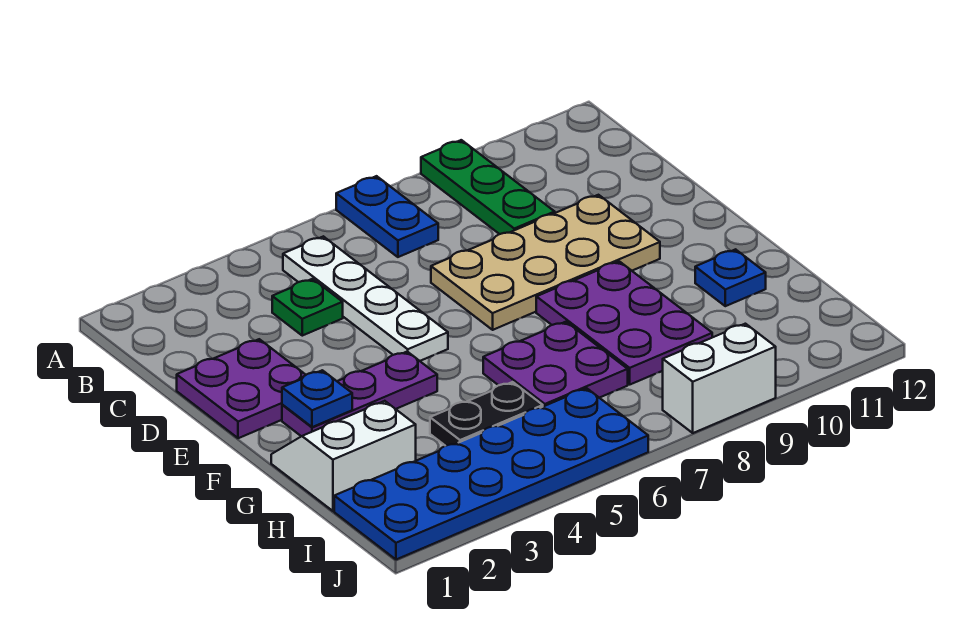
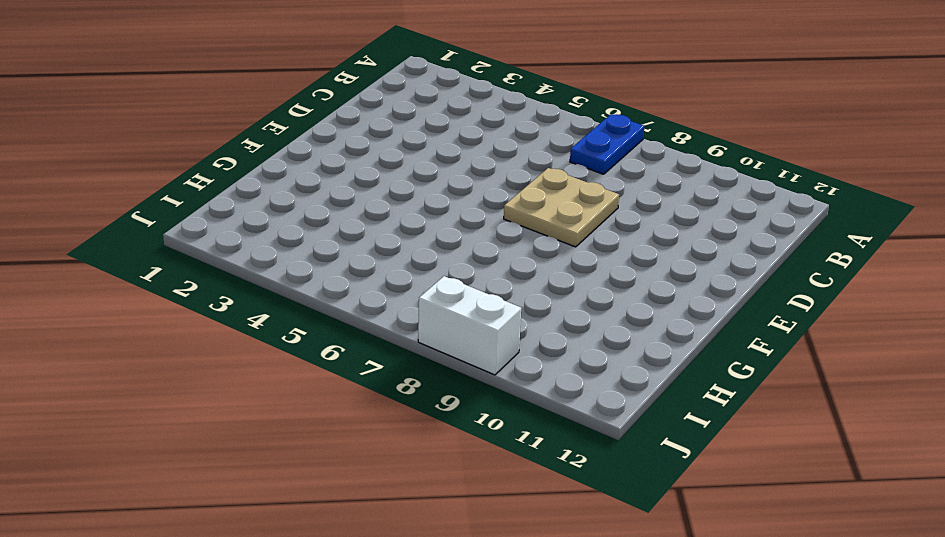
tan plate D7:E8 level 1 -> tan plate D7:E10 level 1
none -> green plate A9:C9 level 1
none -> white plate B5:E5 level 1
none -> green plate C4 level 1

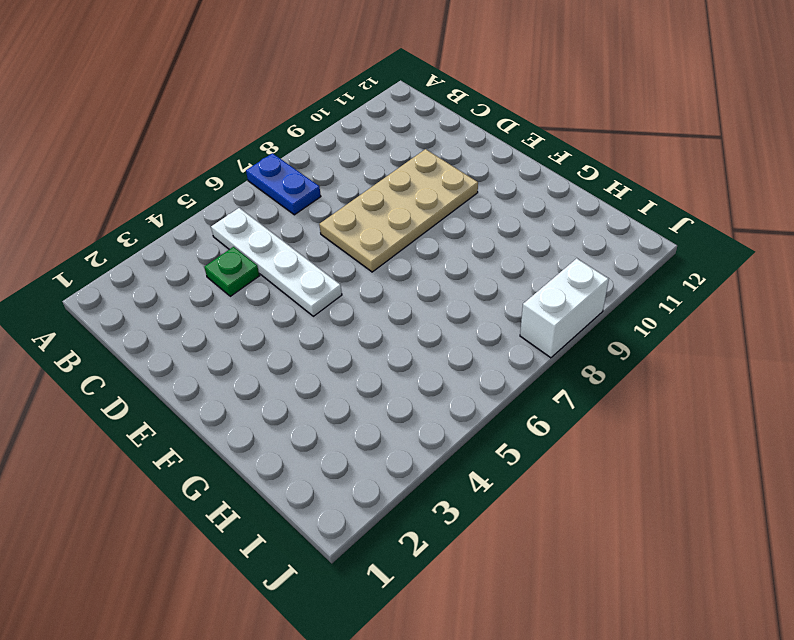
none -> green plate A9:C9 level 1
none -> purple plate D1:E2 level 1
none -> purple plate F2:F4 level 1

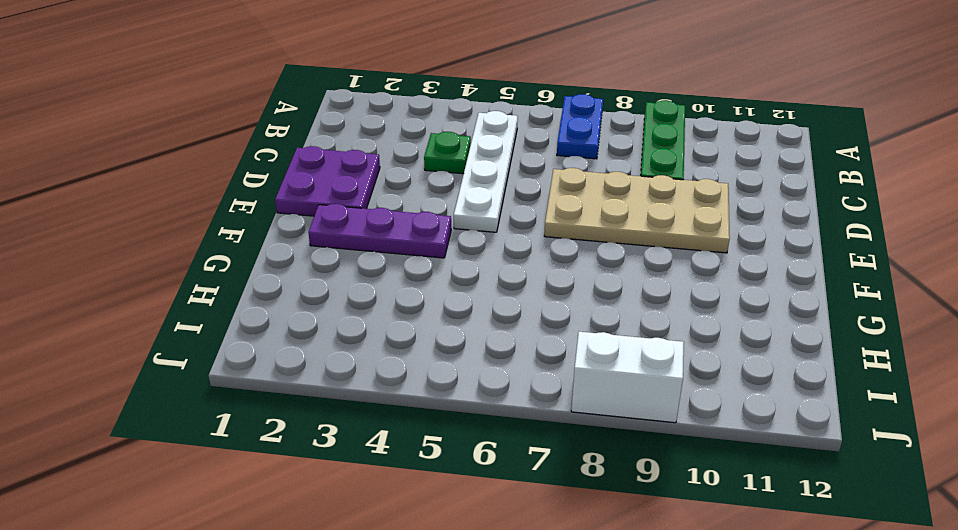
none -> purple plate F8:H9 level 1
none -> white slope G1:H2 level 1 top H
none -> purple plate G6:H7 level 1

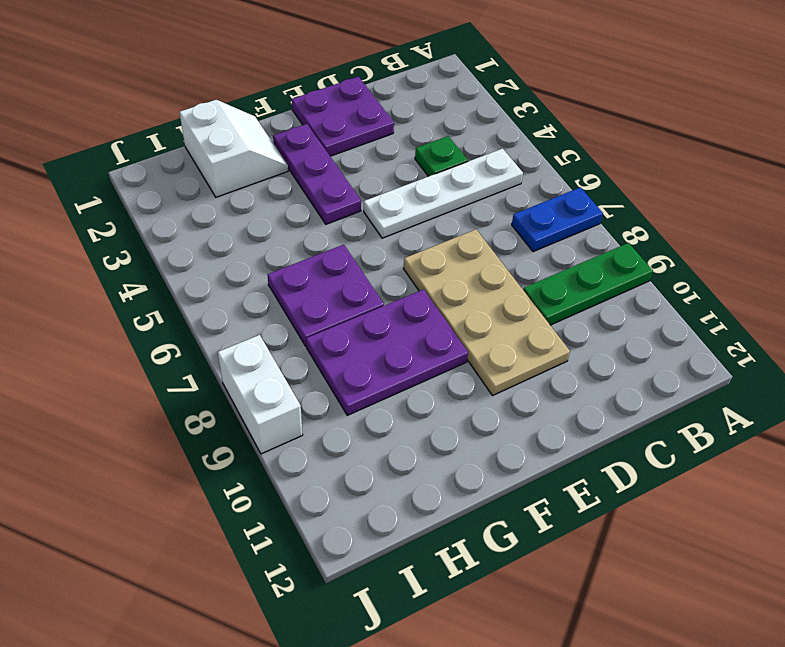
none -> blue plate G11 level 1
none -> black plate H4:H5 level 1
none -> blue plate I1:J6 level 1

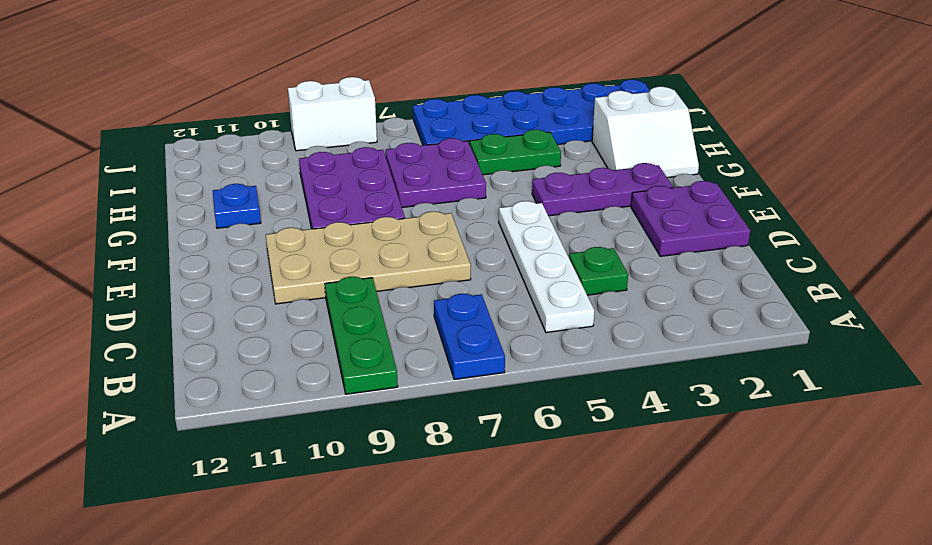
green plate H4:H5 level 1 -> black plate H4:H5 level 1
none -> blue plate F2 level 2

